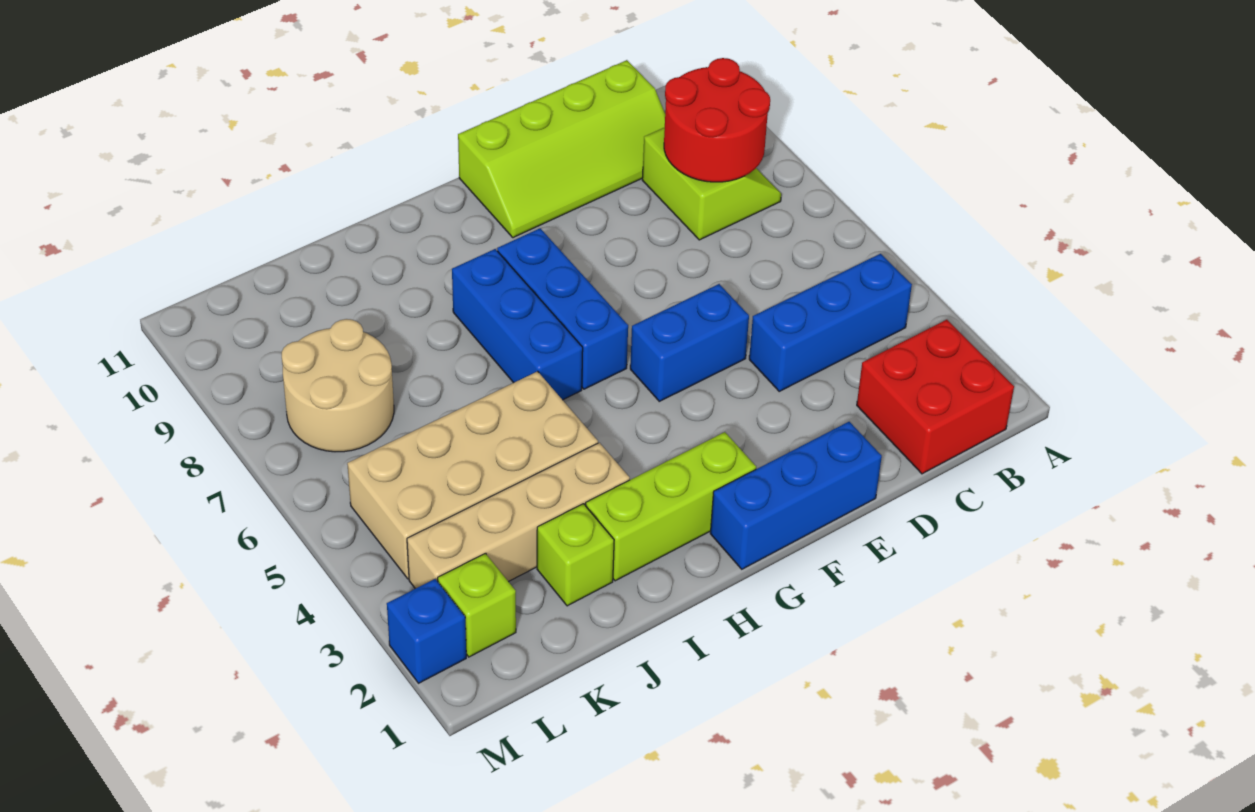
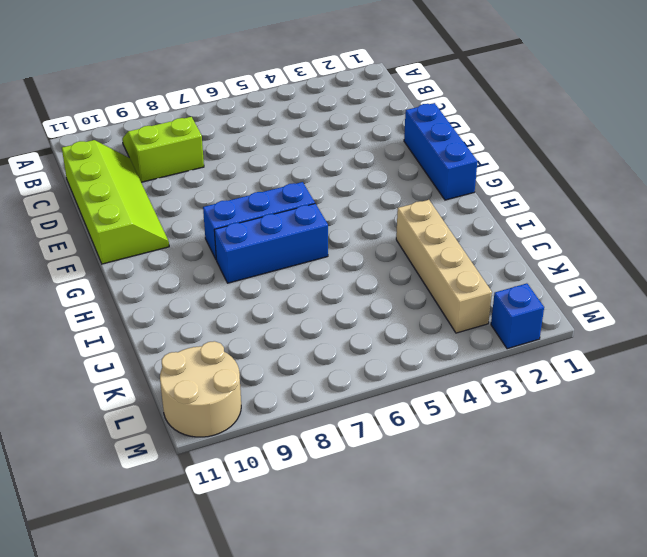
tan round brick L10:M11 level 1 -> tan round brick K7:L8 level 1
none -> red brick B1:C2 level 1
none -> blue brick B4:D4 level 1
none -> blue brick E5:F5 level 1

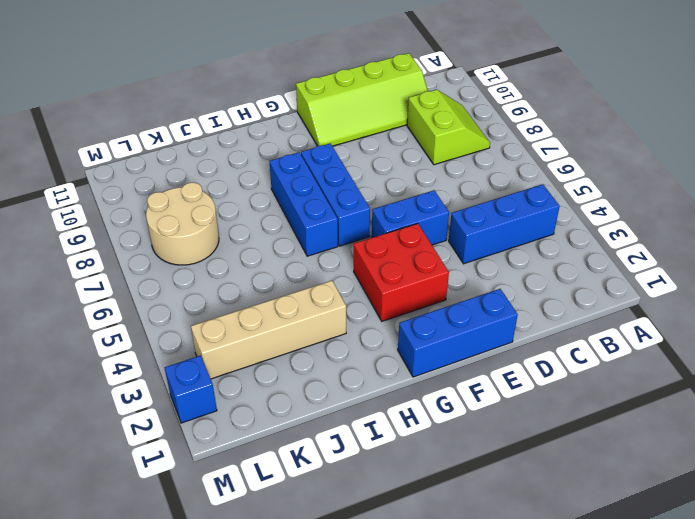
red brick F3:G4 level 1 -> red brick B1:C2 level 1
none -> lime brick G2:I2 level 1
none -> tan brick I4:L5 level 1
none -> lime brick J2 level 1

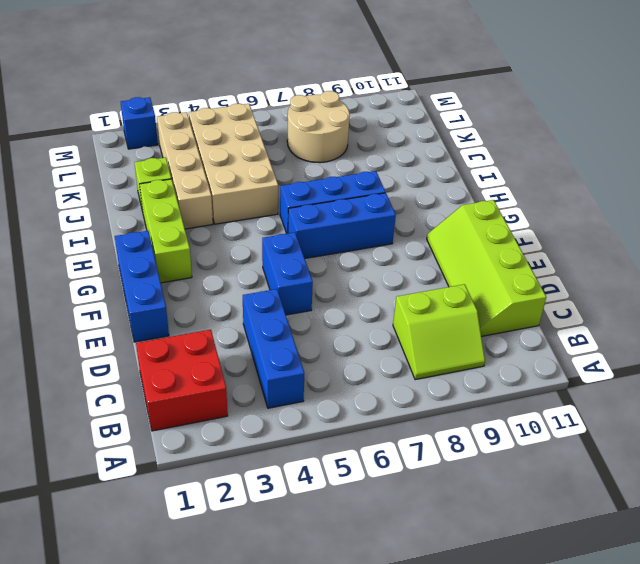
none -> lime brick L2 level 1
none -> red round brick B8:C9 level 2

